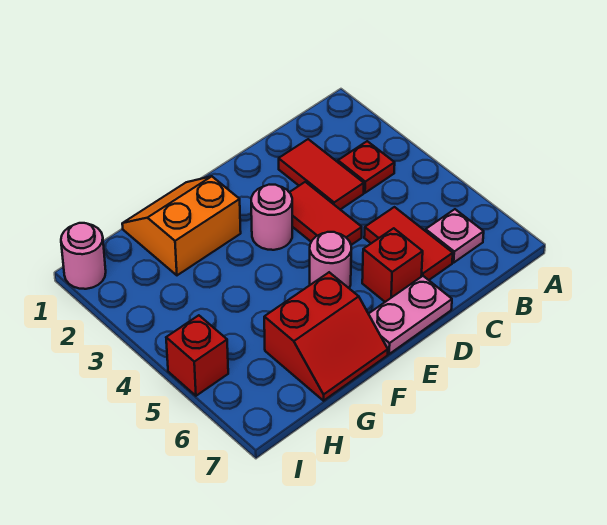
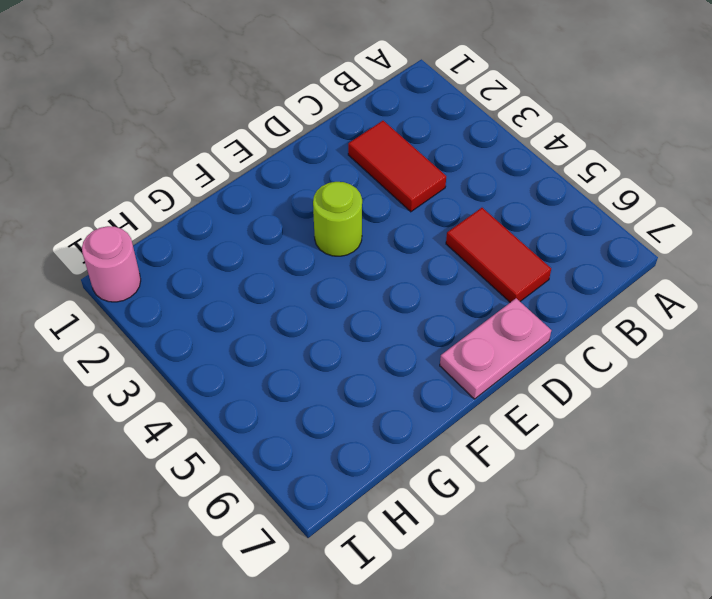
lime round brick E3 level 1 -> pink round brick E3 level 1
none -> red plate B3 level 1
none -> pink plate B6 level 1
none -> red tile D3:D4 level 1

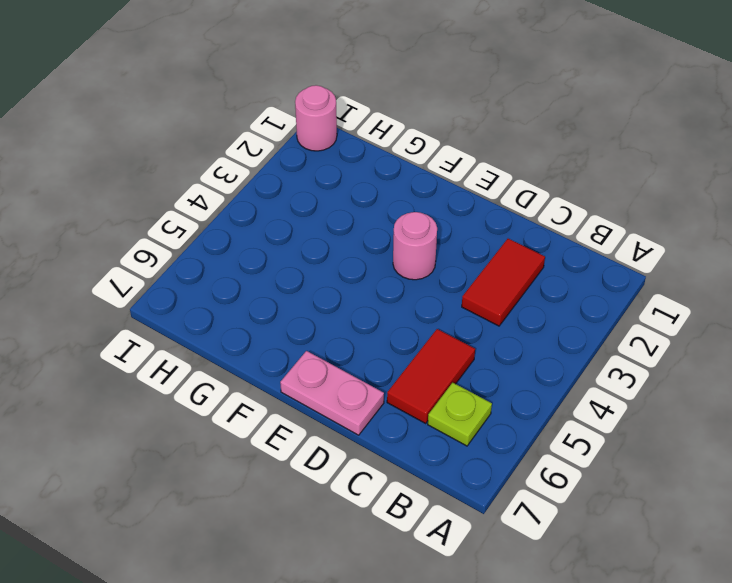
lime plate B6 level 1 -> pink plate B6 level 1
none -> red plate B3 level 1
none -> red tile D3:D4 level 1
none -> red brick D6 level 1

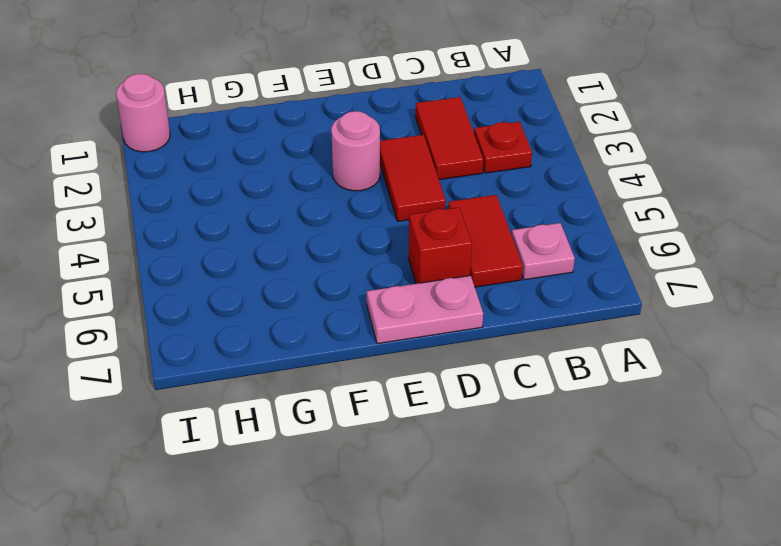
none -> pink round brick E5 level 1
none -> orange slope F1:G2 level 1 top 2
none -> red slope F6:G7 level 1 top 6

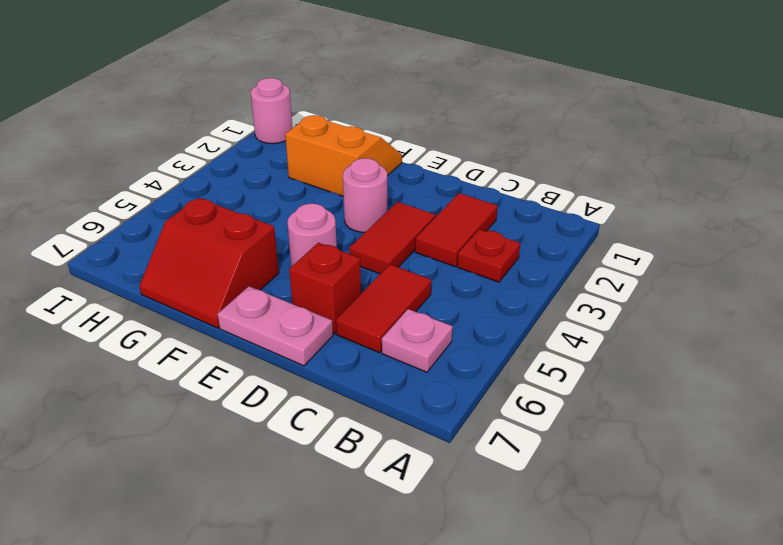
none -> red brick I5 level 1

